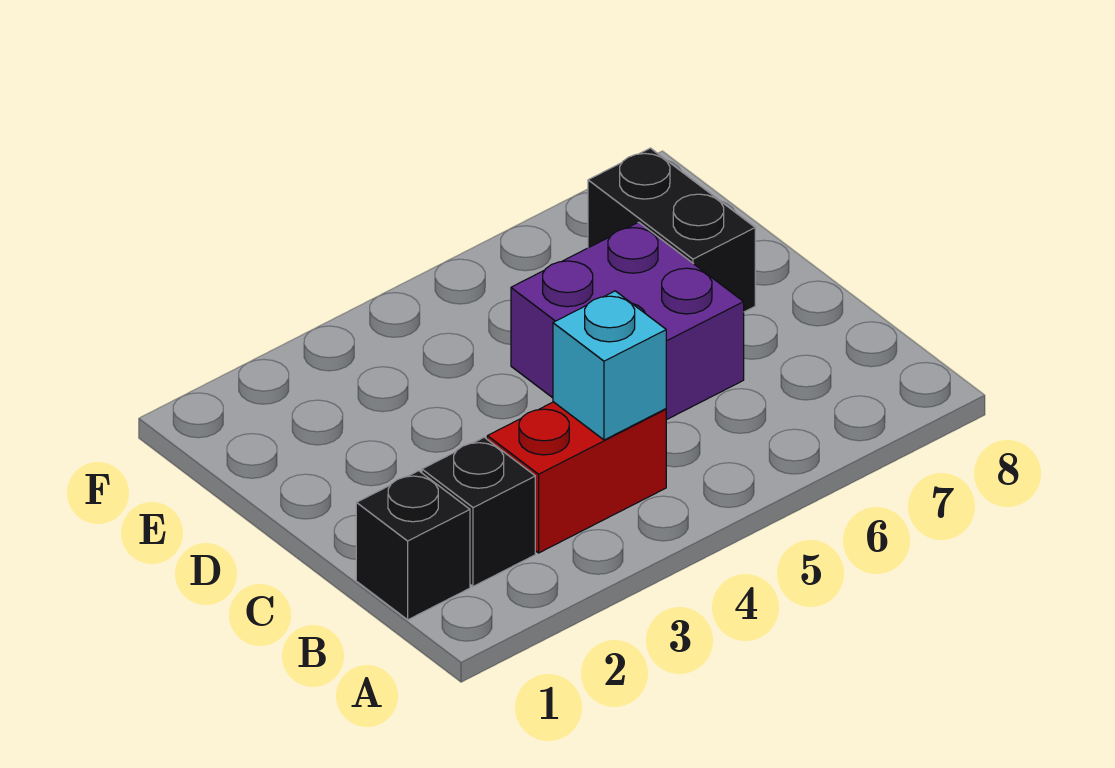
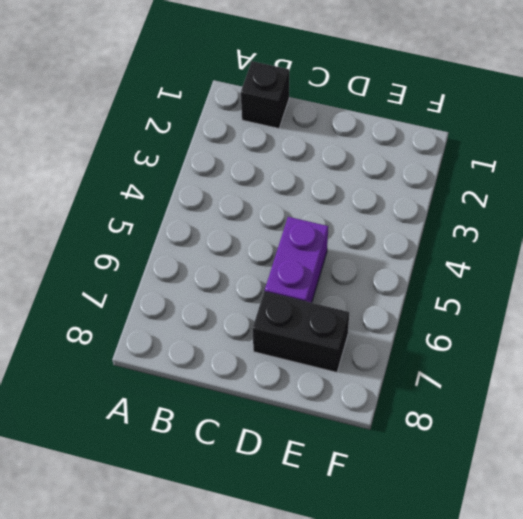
purple brick D5:D6 level 1 -> purple brick C5:D6 level 1
none -> black brick B2 level 1
none -> red brick B3:B4 level 1

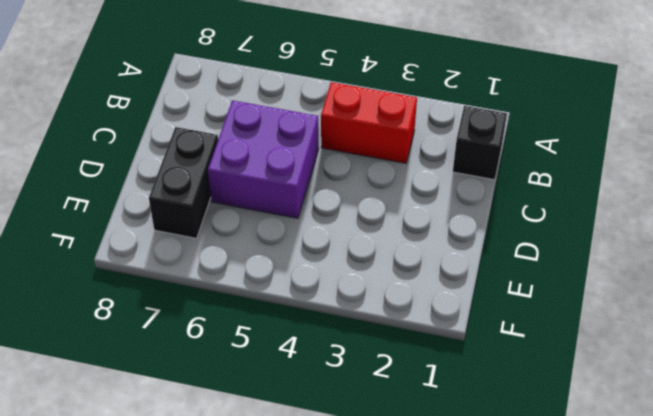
none -> black brick B2 level 1
none -> cyan brick B4 level 2

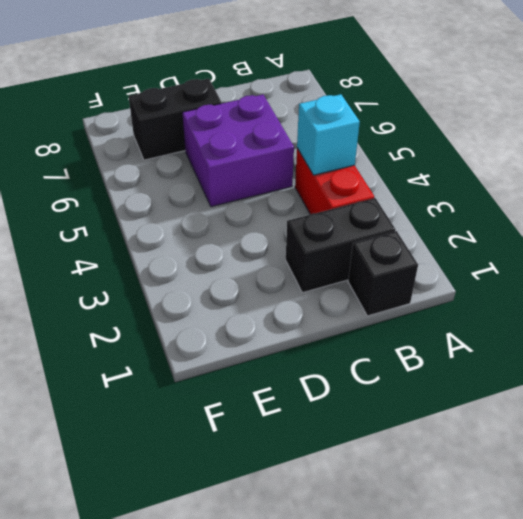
black brick B2:C2 level 1 -> black brick B2 level 1

